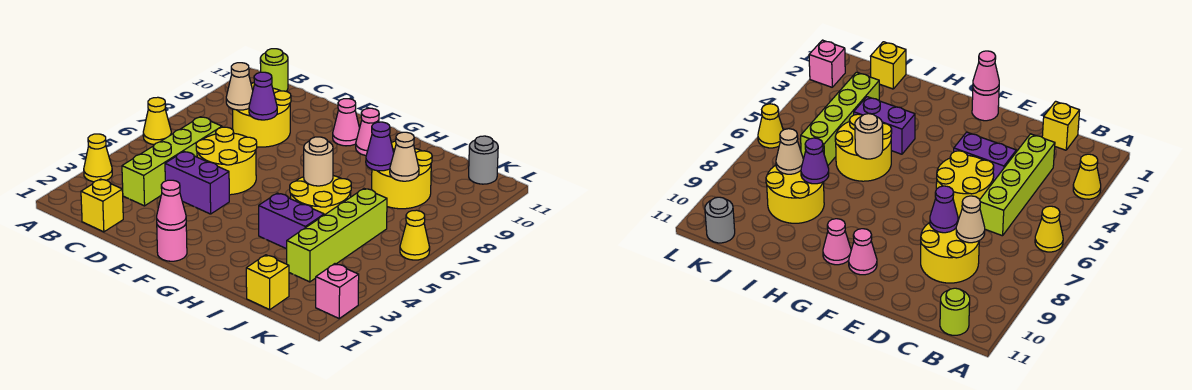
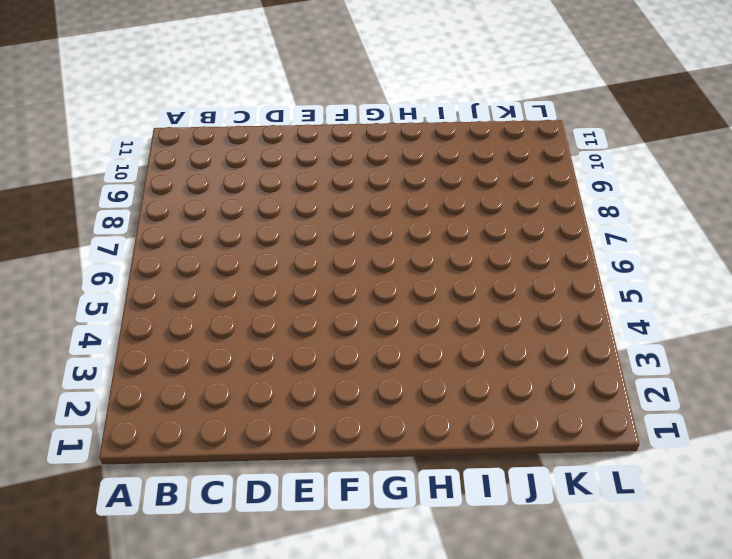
none -> yellow cone A3 level 1
none -> yellow cone A6 level 1
none -> lime round brick B11 level 1

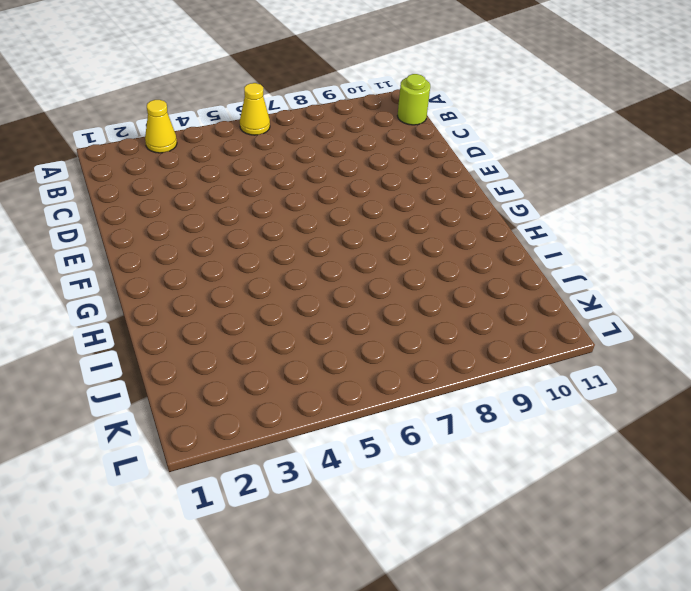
none -> yellow brick C1 level 1
none -> lime brick C3:C6 level 1
none -> yellow round brick C8:D9 level 1

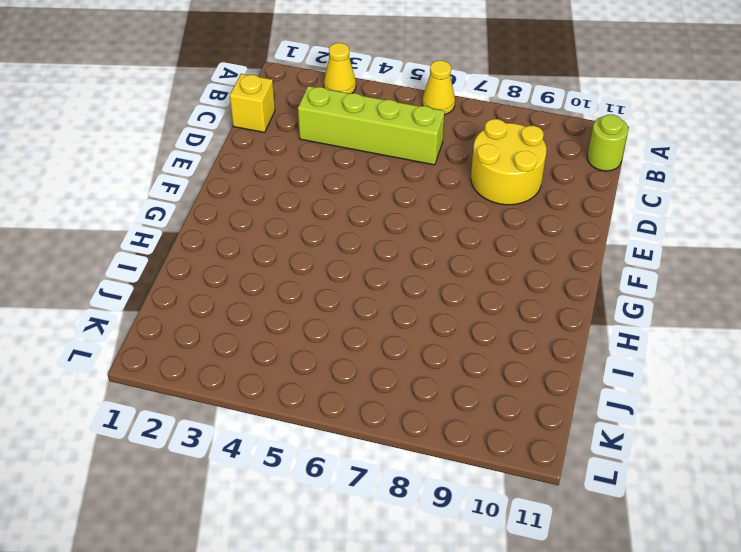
none -> purple brick D4:E4 level 1
none -> yellow round brick D5:E6 level 1
none -> pink round brick F1 level 1

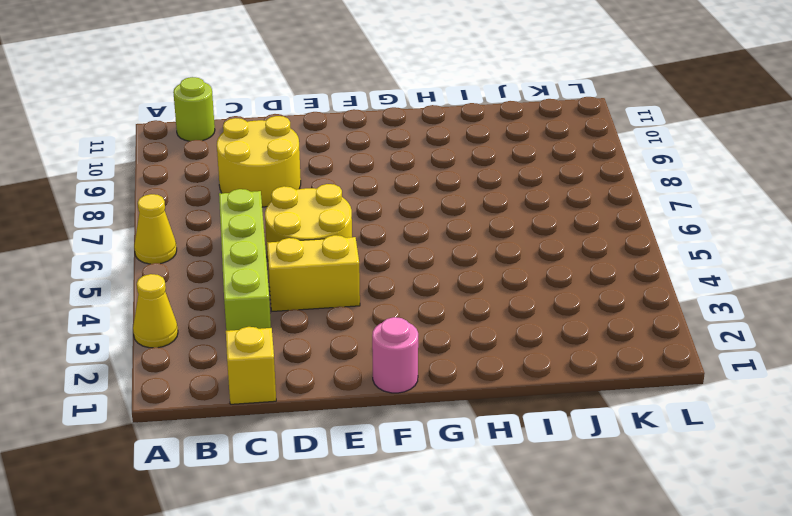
yellow brick D4:E4 level 1 -> purple brick D4:E4 level 1
none -> pink cone F10 level 1
none -> pink cone G10 level 1
none -> purple brick H4:I4 level 1

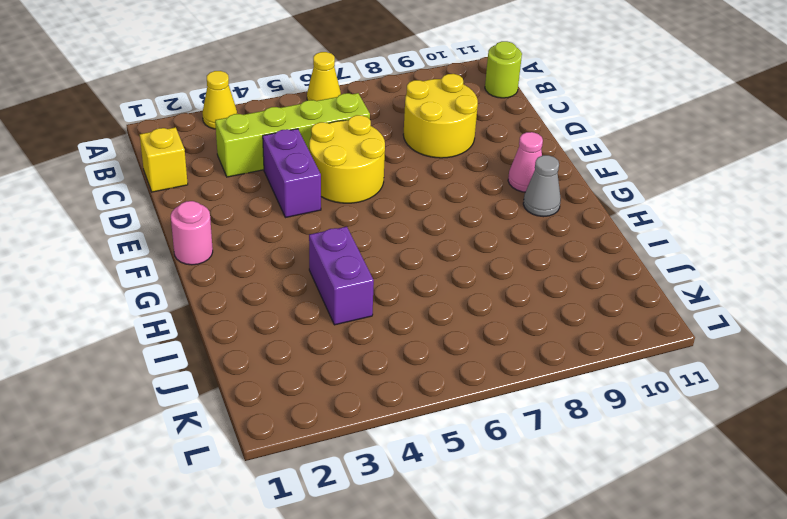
grey cone G10 level 1 -> pink cone G10 level 1
none -> yellow round brick H5:I6 level 1
none -> yellow round brick I8:J9 level 1
none -> yellow brick J1 level 1

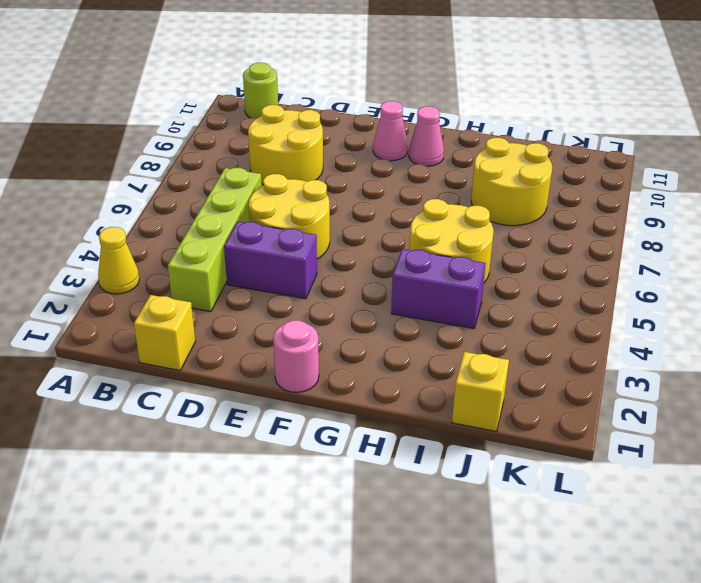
none -> yellow cone A6 level 1
none -> lime brick J3:J6 level 1
none -> grey round brick K11 level 1

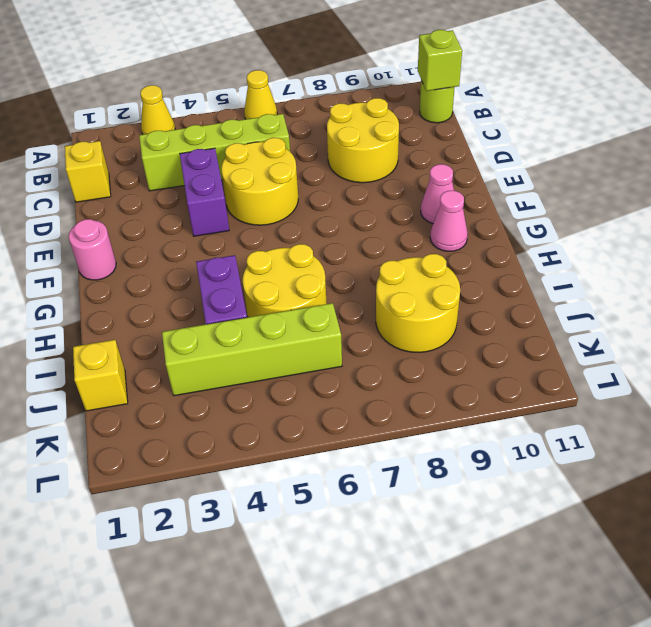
lime brick B11 level 2 -> none
none -> grey round brick K11 level 1
none -> pink brick L2 level 1
none -> yellow cone L6 level 1

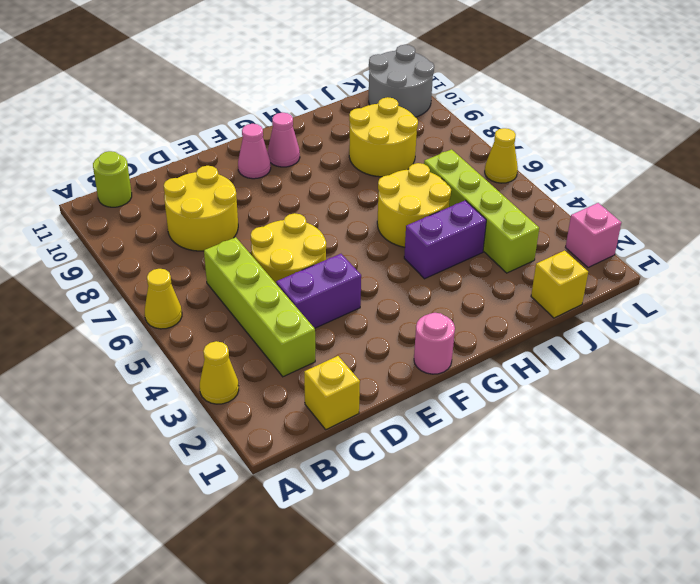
grey round brick K10:L11 level 1 -> grey round brick K11 level 1
none -> tan cone C8 level 2
none -> purple cone D8 level 2
none -> pink cone F1 level 2

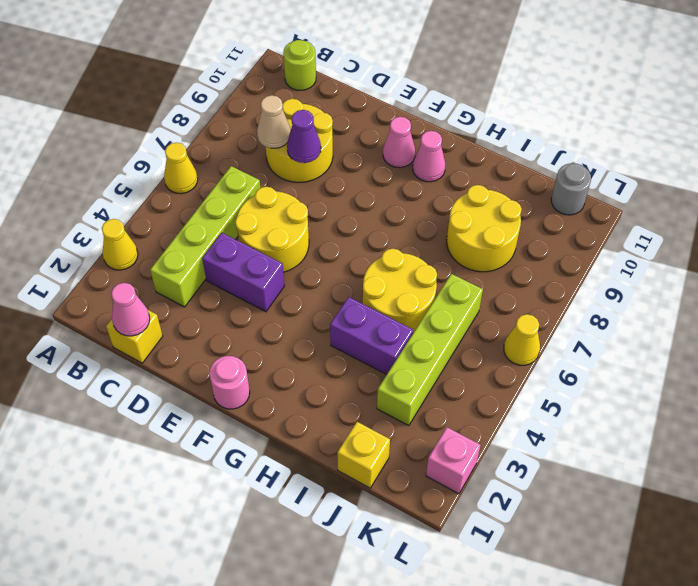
pink cone C1 level 2 -> pink cone F1 level 2
none -> tan round brick H6 level 2
none -> purple cone I8 level 2
none -> tan cone J8 level 2

